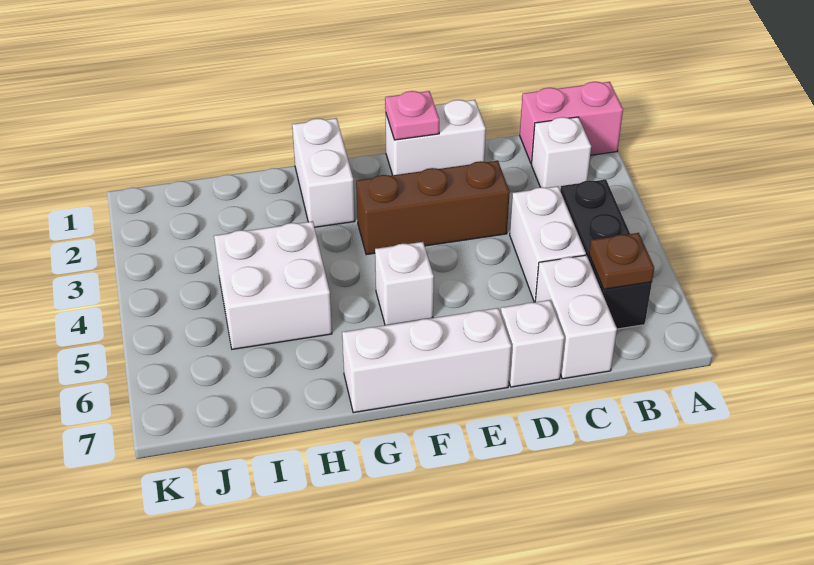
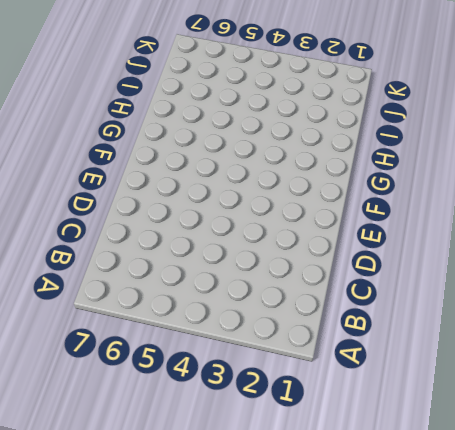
none -> pink brick A1:B1 level 1
none -> white brick B2 level 1
none -> black brick B4:B6 level 1

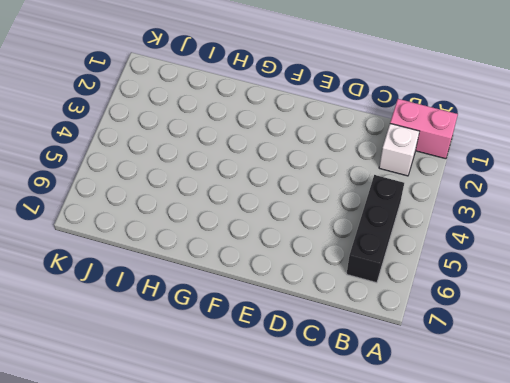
none -> white brick C4:C5 level 1
none -> white brick C6:C7 level 1
none -> white brick D1:E1 level 1

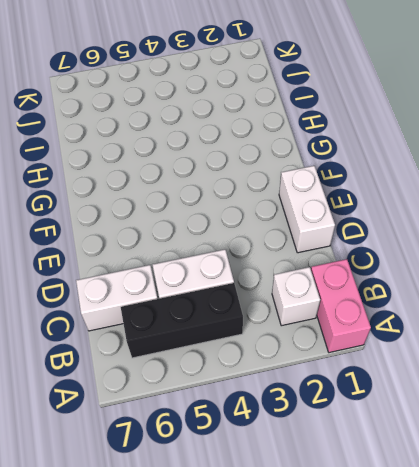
none -> brown brick D3:F3 level 1
none -> white brick D7 level 1
none -> white brick E7:G7 level 1

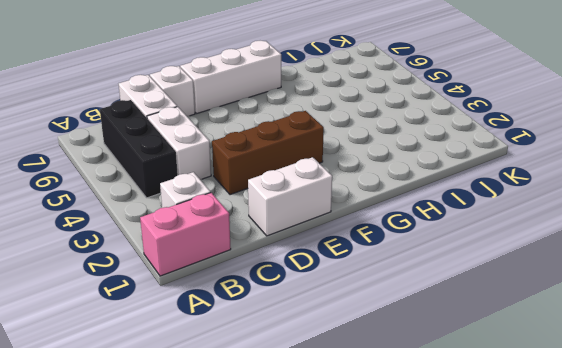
none -> white brick F5 level 1
none -> white brick G1:G2 level 1
none -> white brick H4:I5 level 1

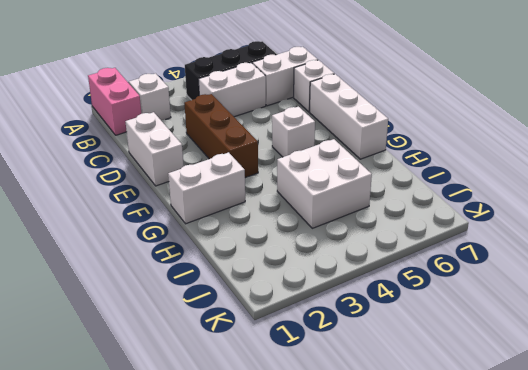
none -> brown plate B6 level 2
none -> pink plate E1 level 2

